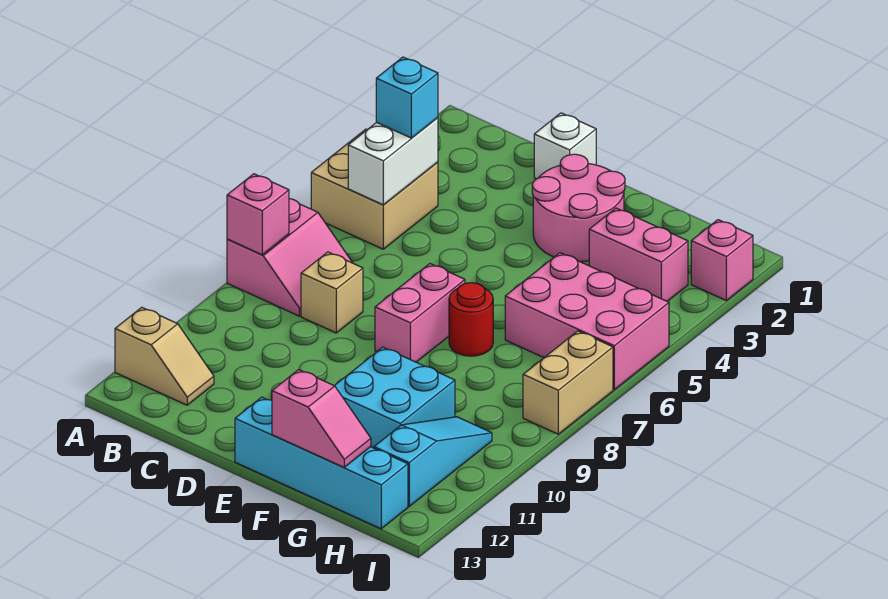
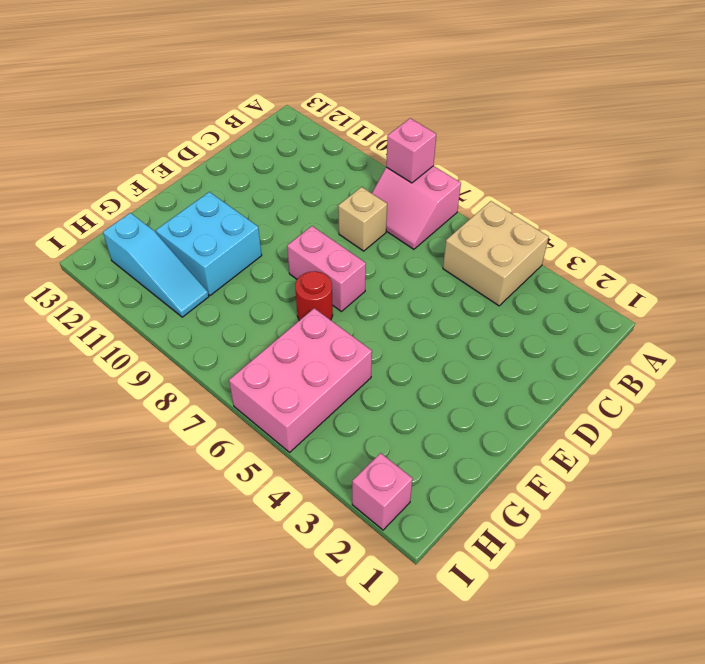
none -> tan slope A12:B12 level 1 top A
none -> white brick D1 level 1
none -> pink round brick E2:F3 level 1

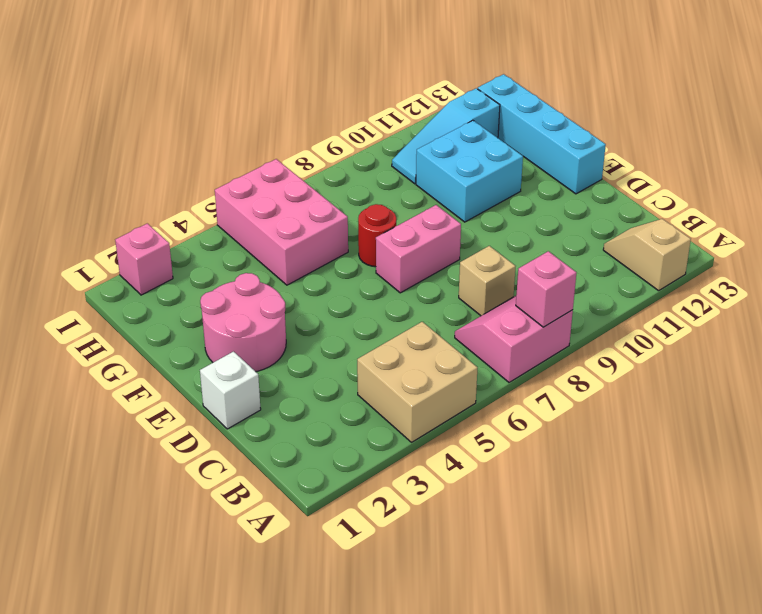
none -> pink brick G3:H3 level 1
none -> tan brick I7:I8 level 1
none -> white brick B4:B5 level 2

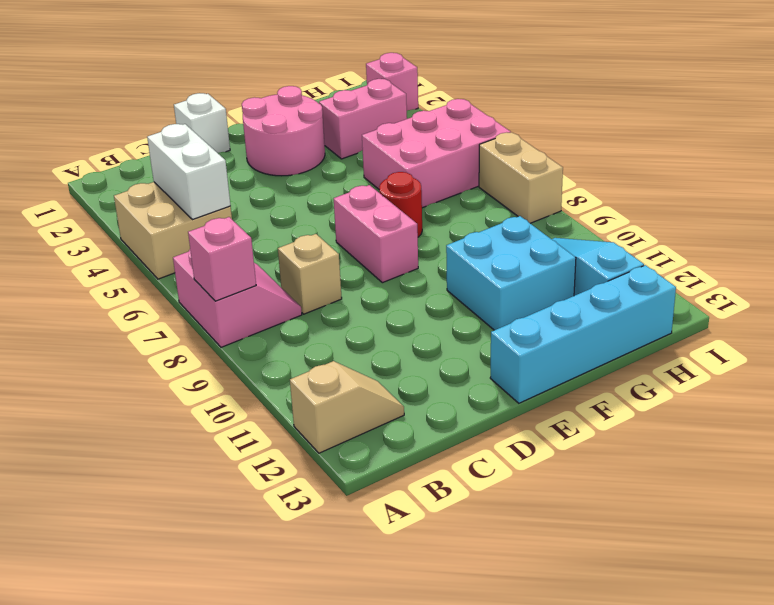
none -> pink slope F13:G13 level 2 top F
none -> cyan brick B4 level 3

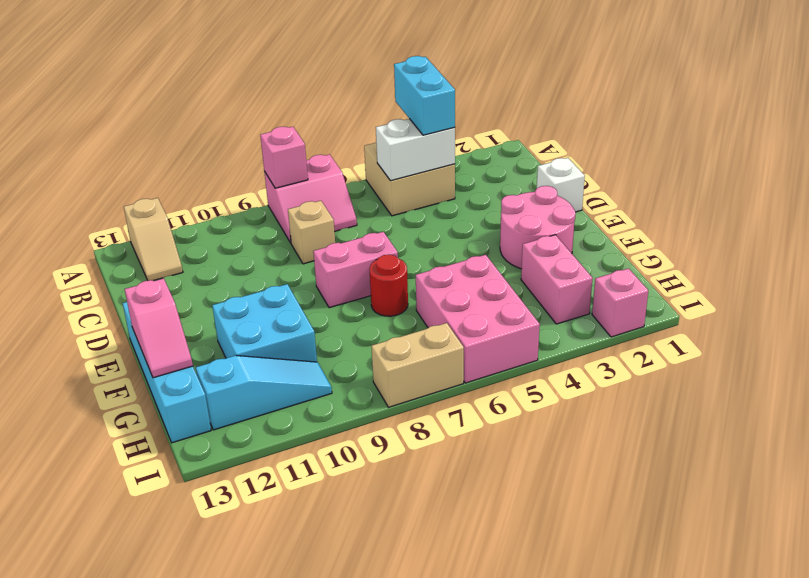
cyan brick A4:B4 level 3 -> cyan brick B4 level 3

